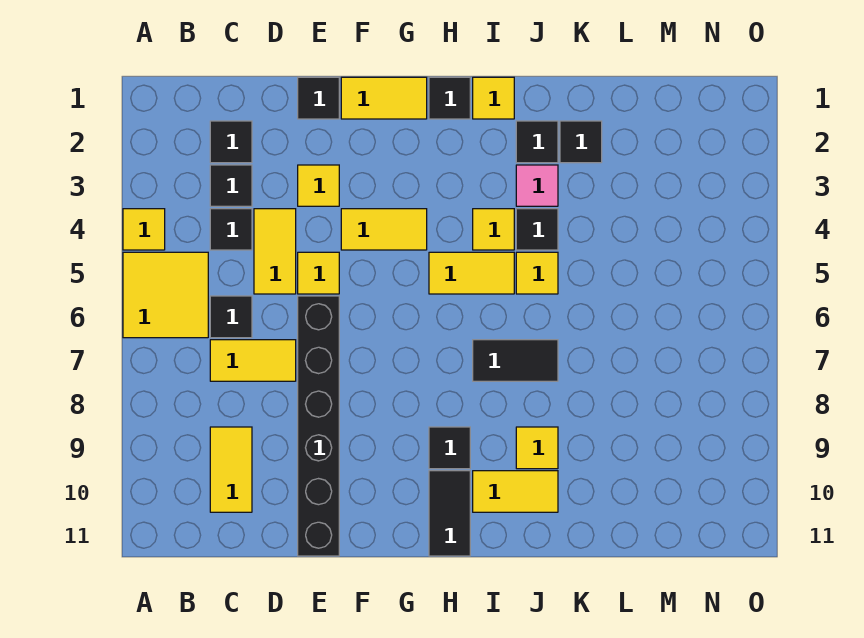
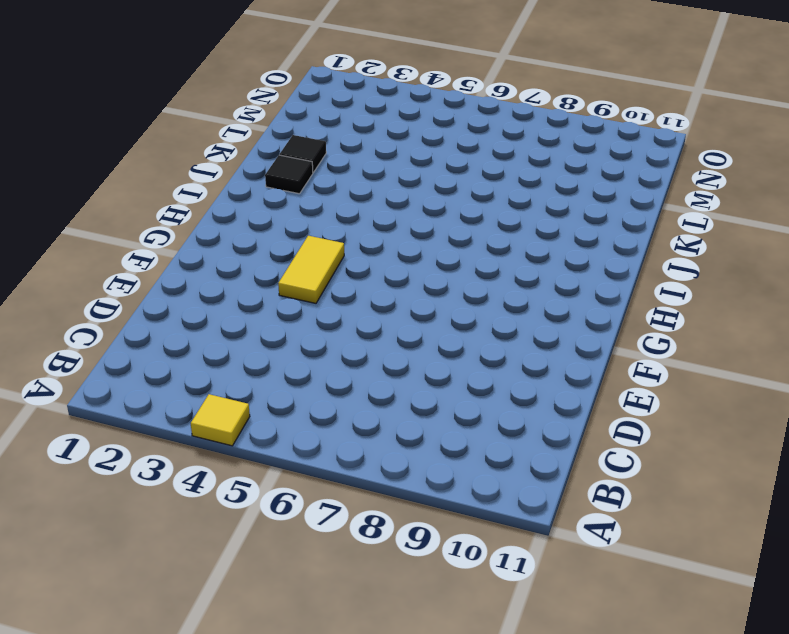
none -> yellow tile A5:B6 level 1
none -> black tile C2 level 1
none -> black tile C3 level 1

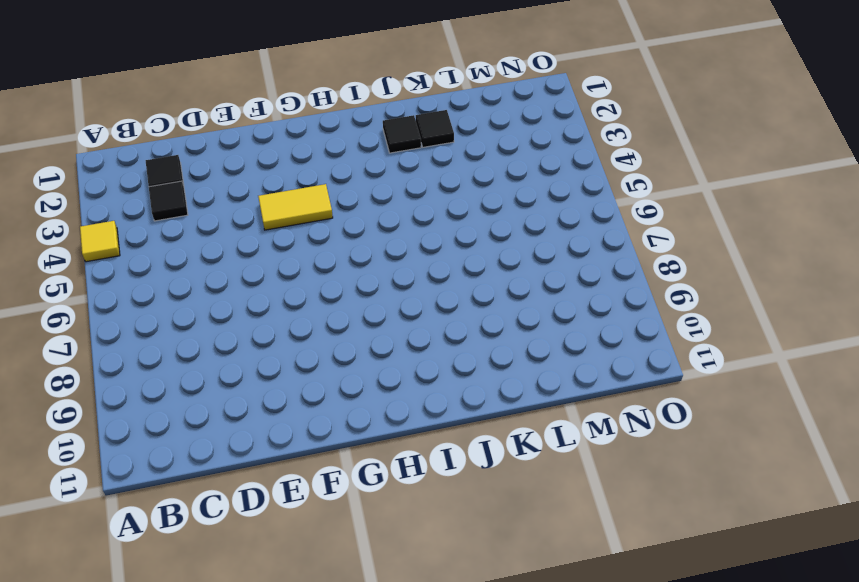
none -> yellow tile A5:B6 level 1
none -> black tile C4 level 1
none -> black tile C6 level 1

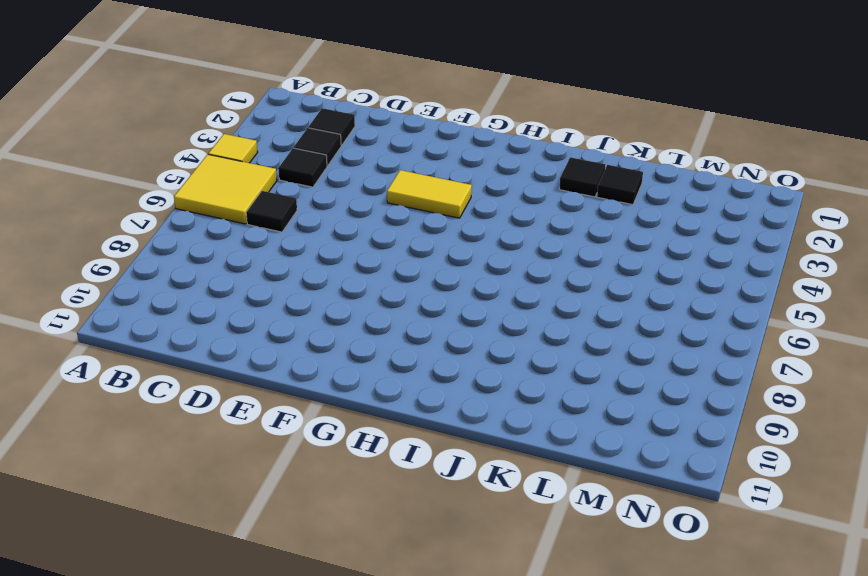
none -> yellow tile C7:D7 level 1
none -> yellow tile C9:C10 level 1
none -> yellow tile D4:D5 level 1

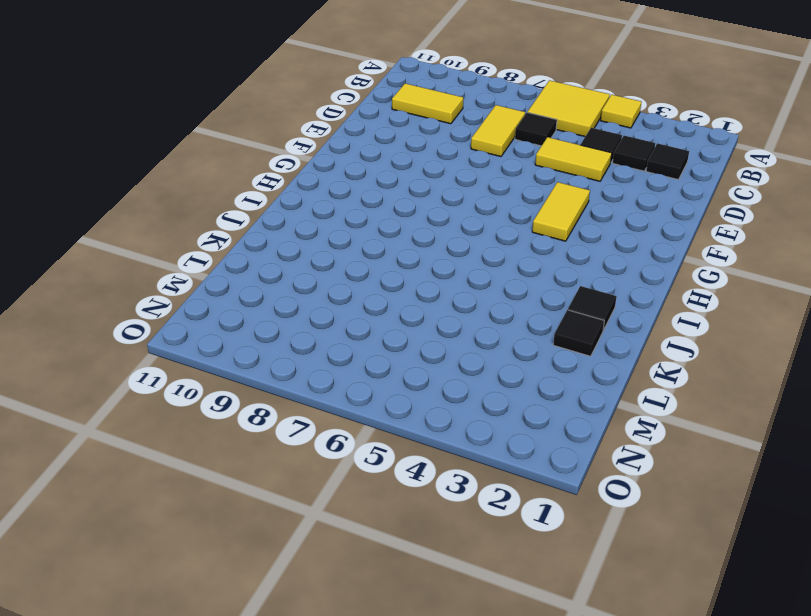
none -> black tile E1 level 1
none -> yellow tile E3 level 1
none -> yellow tile E5 level 1

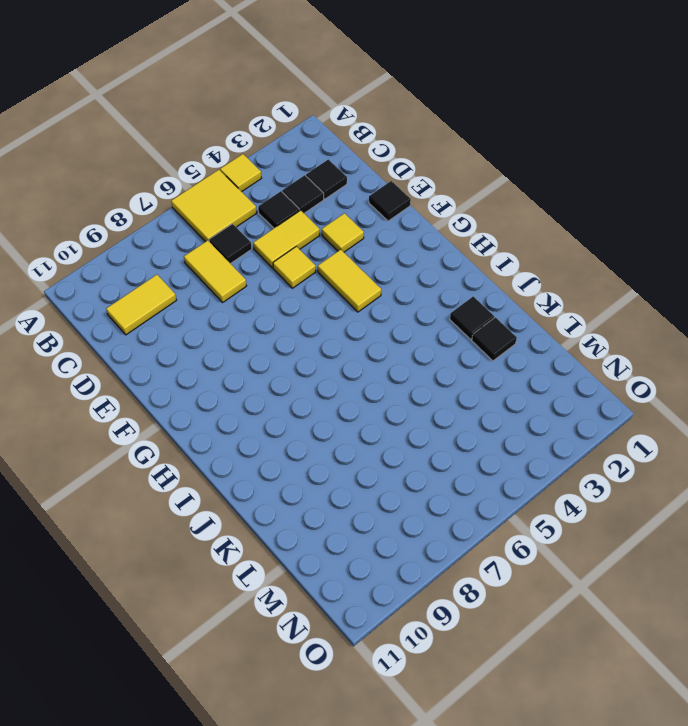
none -> black brick E6:E11 level 1
none -> yellow tile F1:G1 level 1
none -> black tile H1 level 1

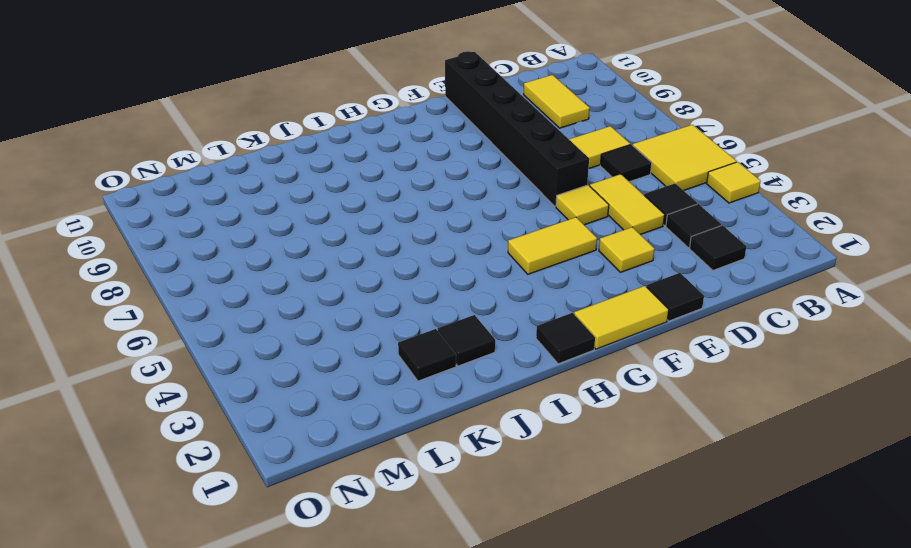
none -> yellow tile H5:I5 level 1
none -> black tile H9 level 1
none -> black tile H10:H11 level 1

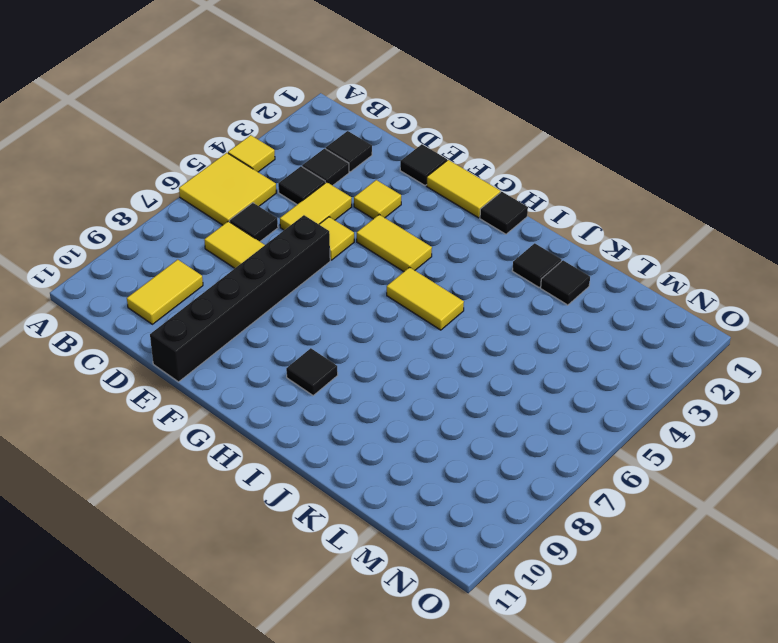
none -> black tile H10:H11 level 1
none -> yellow tile I1 level 1
none -> yellow tile I4 level 1

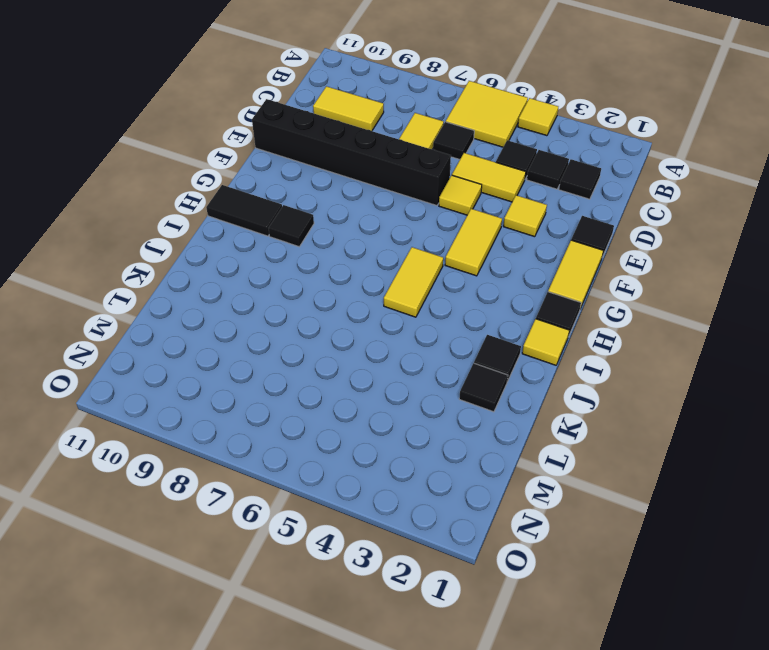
none -> yellow tile I4 level 1
none -> black tile I7:J7 level 1
none -> yellow tile I10:J10 level 1

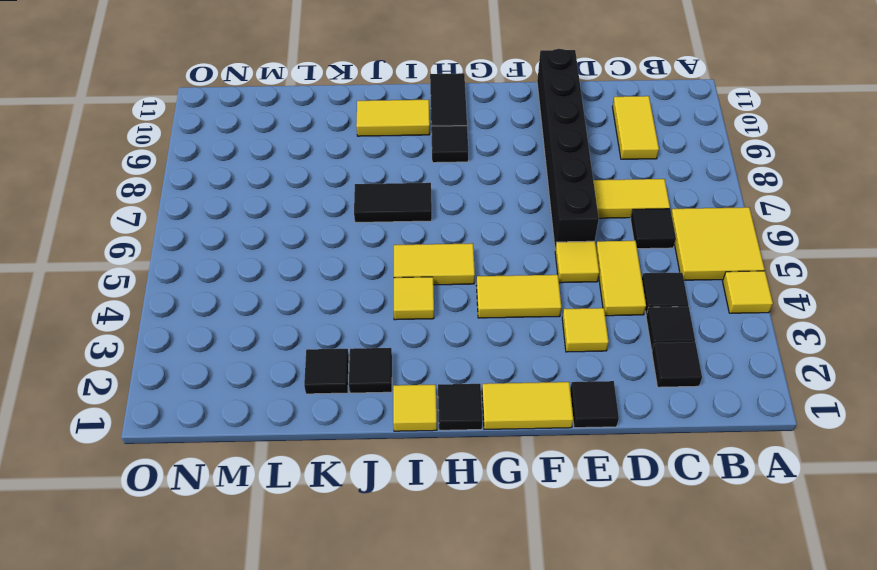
none -> pink tile J3 level 1
none -> black tile J4 level 1
none -> yellow tile J5 level 1

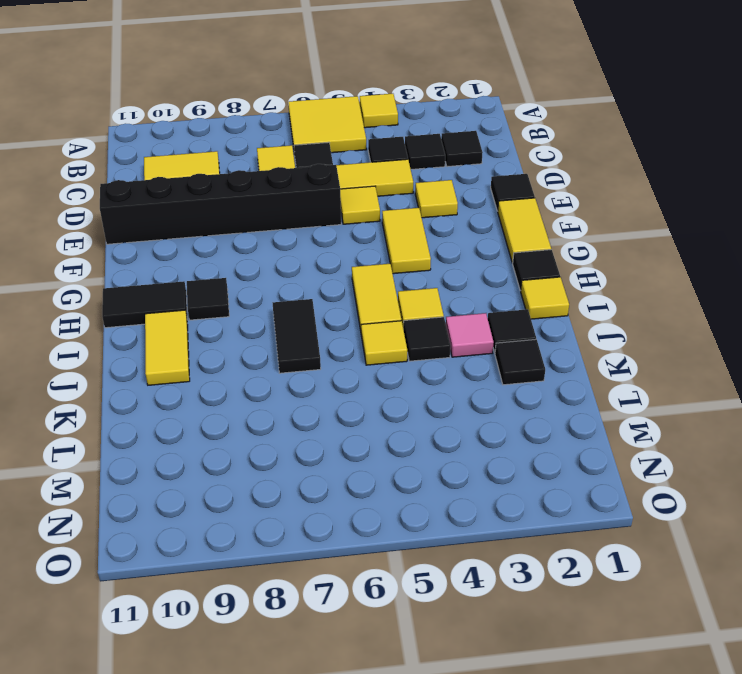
none -> yellow tile J9 level 1

